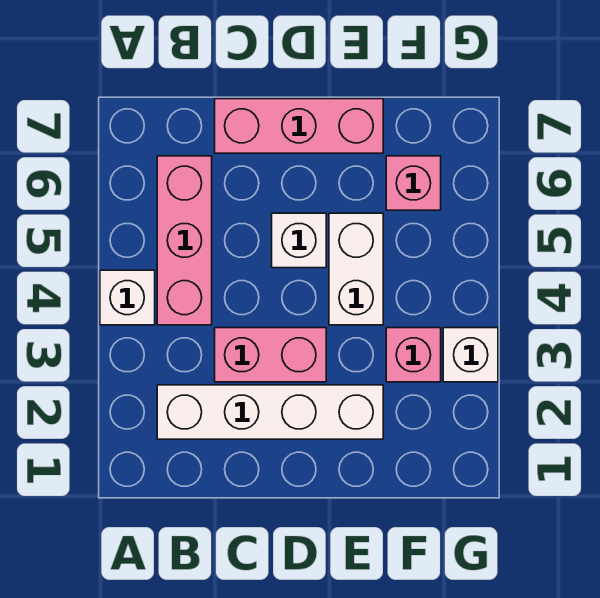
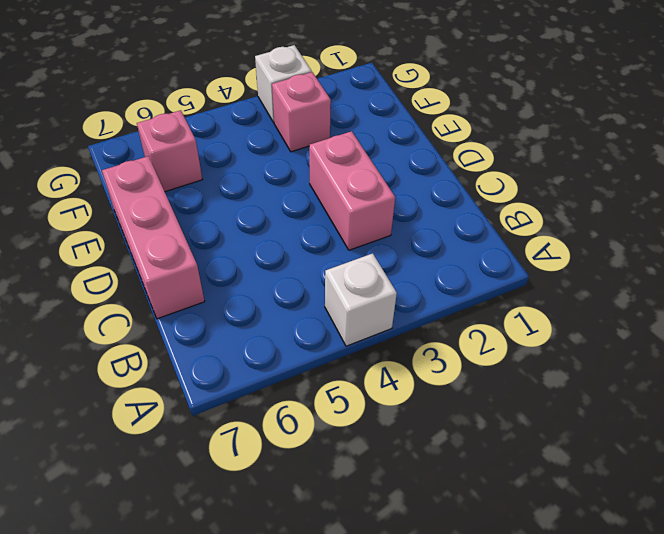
none -> white brick B2:E2 level 1
none -> pink brick B4:B6 level 1

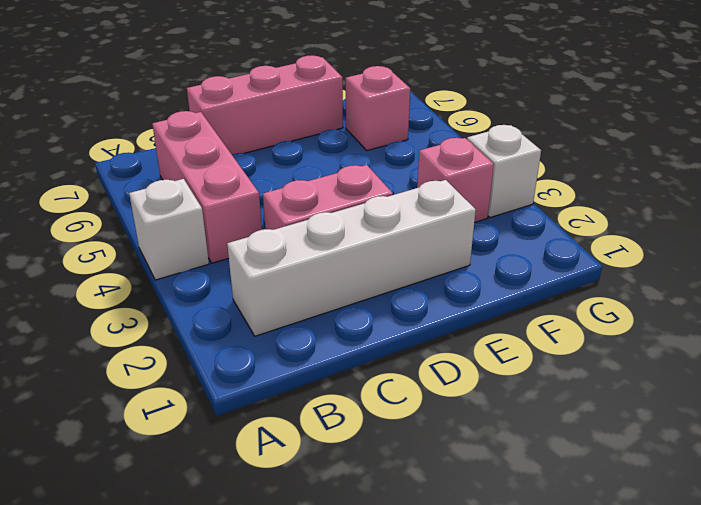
none -> white brick D5 level 1
none -> white brick E4:E5 level 1

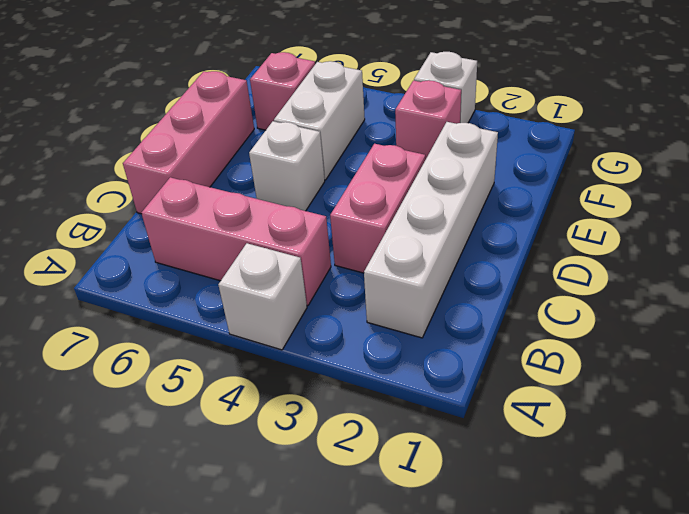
white brick E5:F5 level 1 -> white brick E4:E5 level 1

